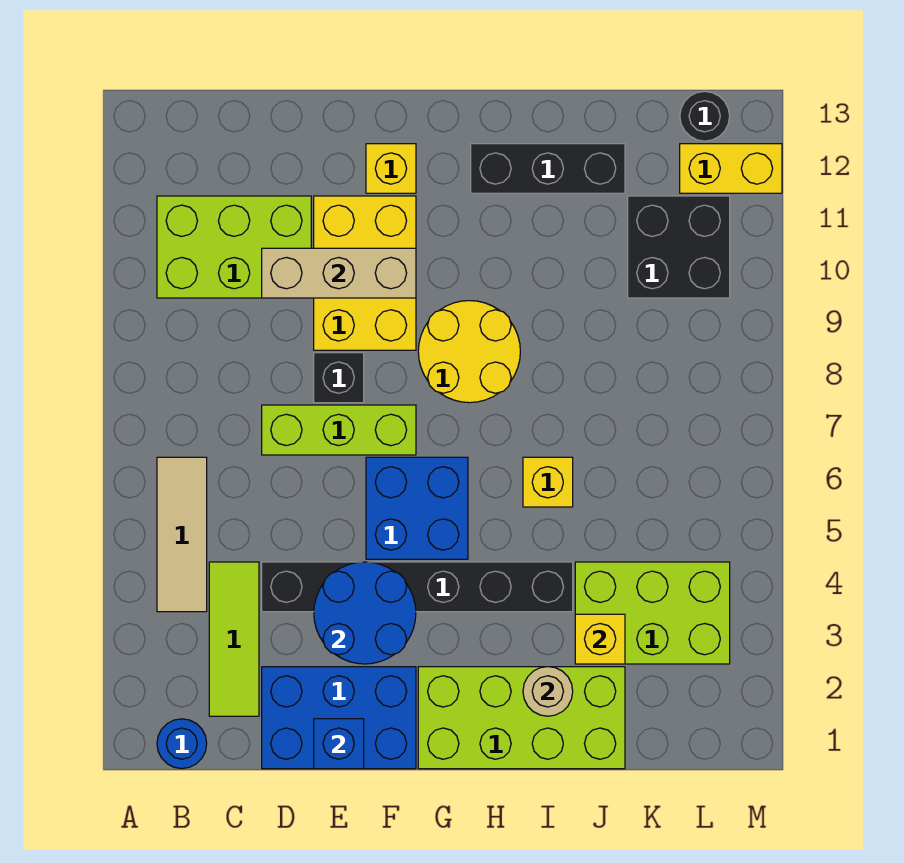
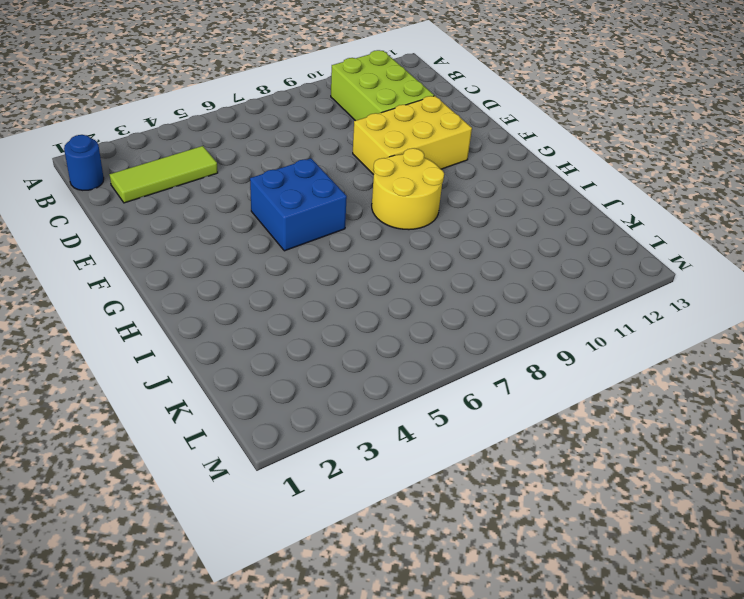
none -> tan tile B4:B6 level 1
none -> blue brick D1:F2 level 1
none -> black brick D4:I4 level 1

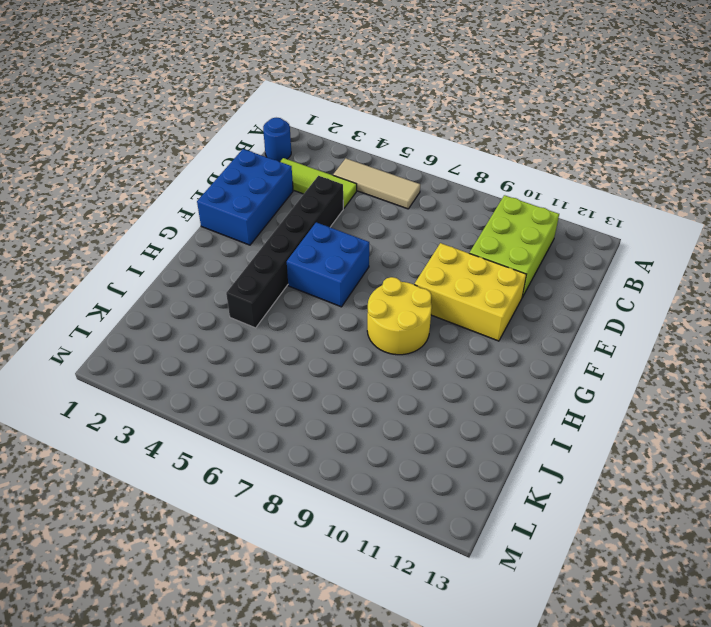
none -> lime brick D7:F7 level 1
none -> black brick E8 level 1
none -> yellow brick F12 level 1

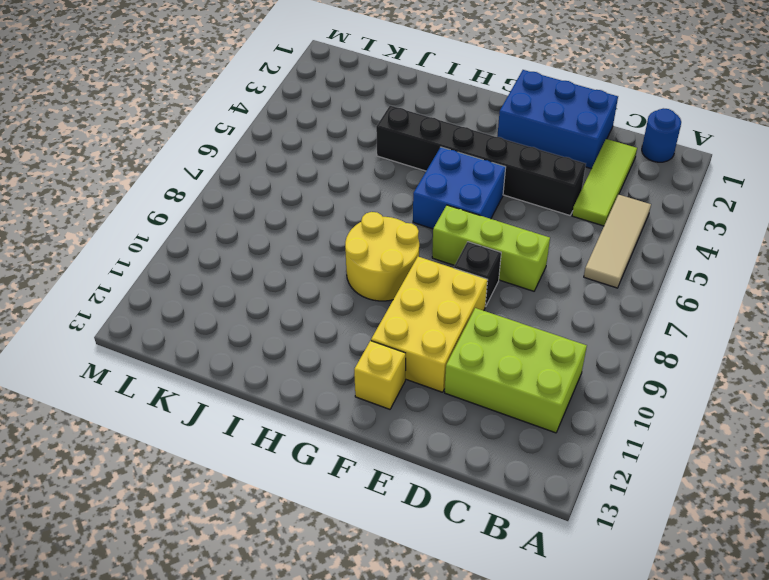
none -> lime brick G1:J2 level 1
none -> black brick H12:J12 level 1
none -> yellow brick I6 level 1

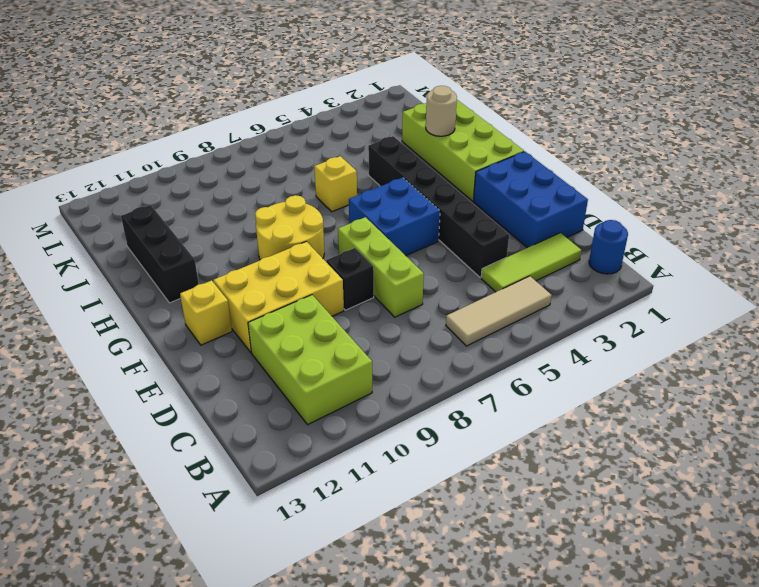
none -> lime brick J3:L4 level 1
none -> black brick K10:L11 level 1
none -> yellow brick L12:M12 level 1

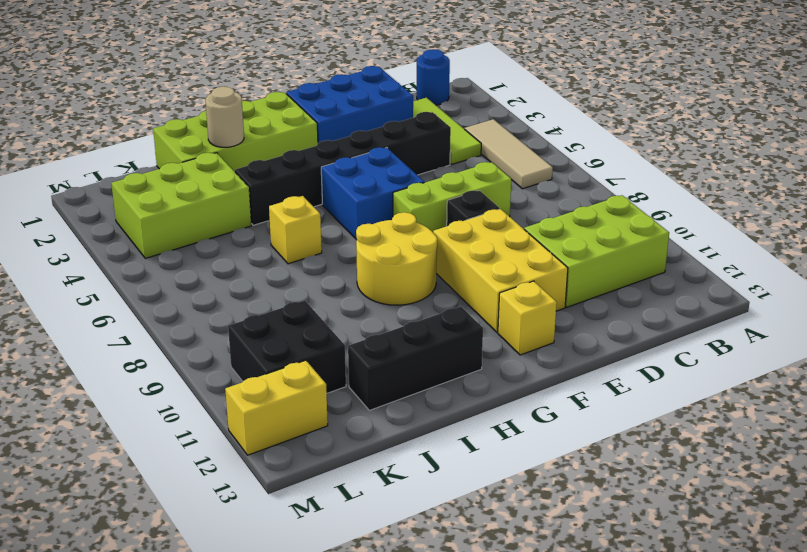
none -> black round brick L13 level 1
none -> tan brick D10:F10 level 2
none -> blue brick E1 level 2

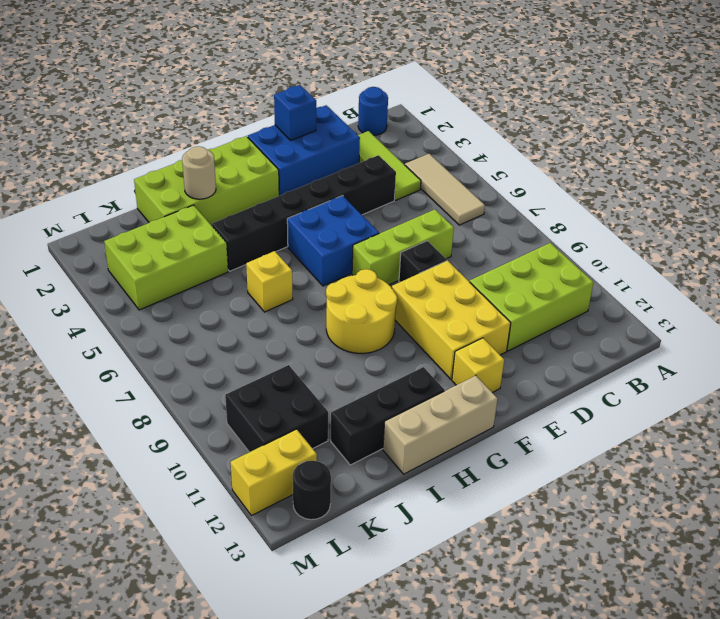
tan brick G13:I13 level 1 -> tan brick D10:F10 level 2
none -> blue round brick E3:F4 level 2
none -> yellow brick J3 level 2

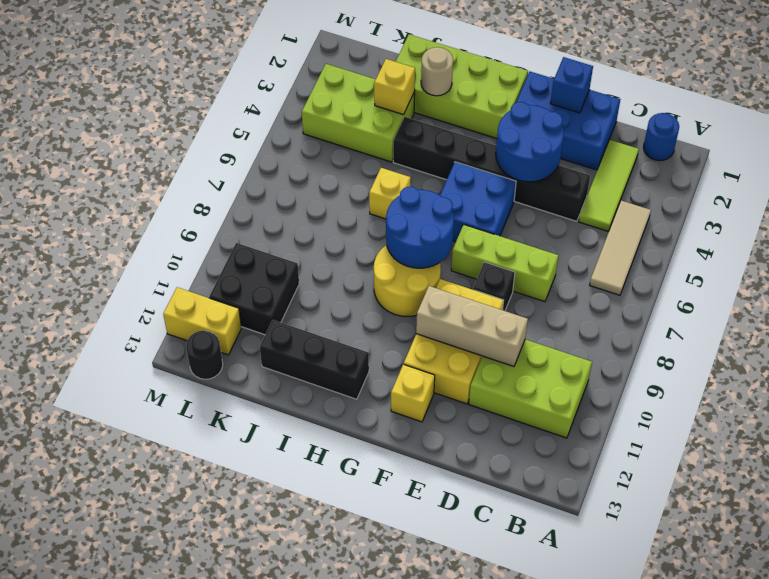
blue round brick G7:H8 level 2 -> none

